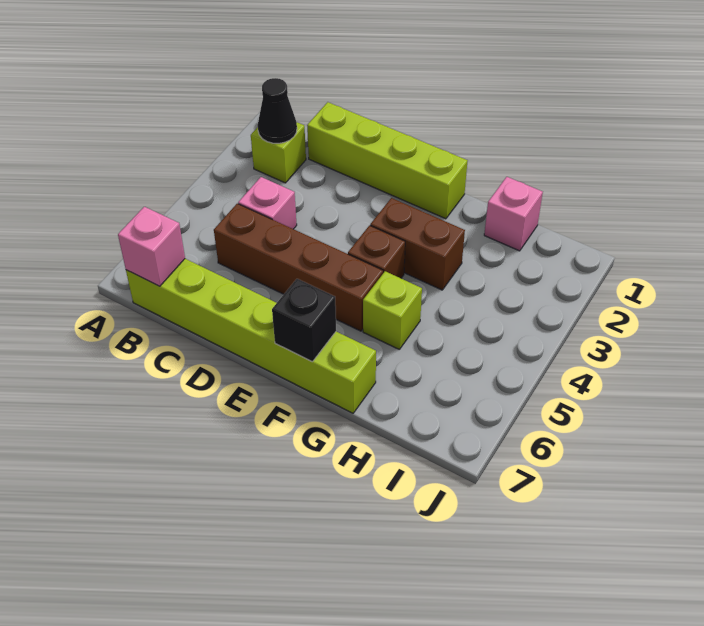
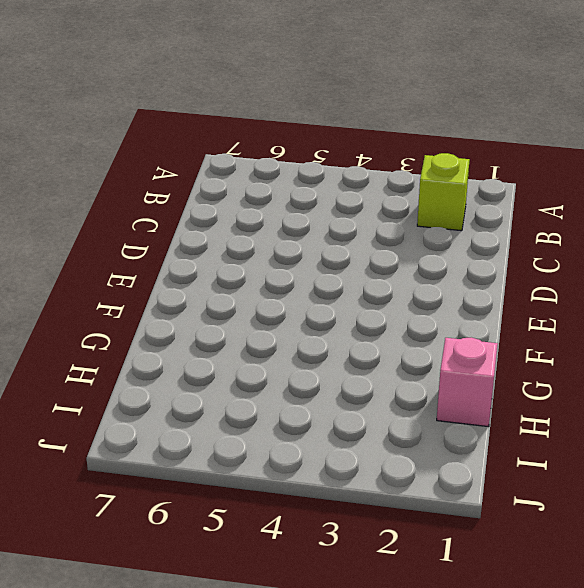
none -> lime brick B7:G7 level 1
none -> lime brick C1:F1 level 1
none -> pink brick C4 level 1

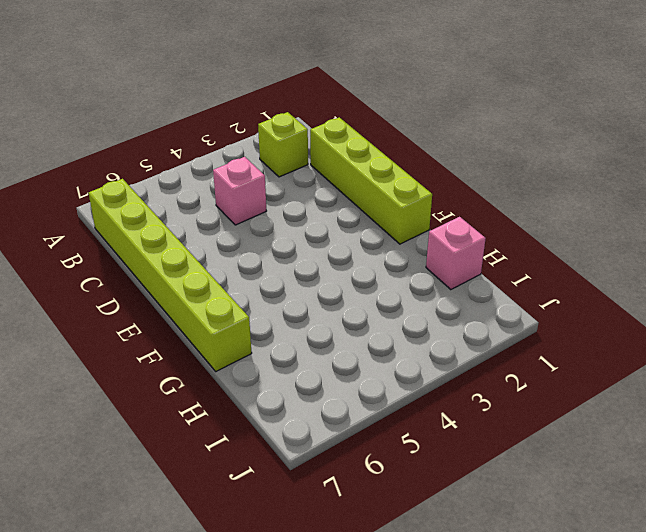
none -> brown brick C5:F5 level 1
none -> brown brick F3:G3 level 1
none -> brown brick F4 level 1

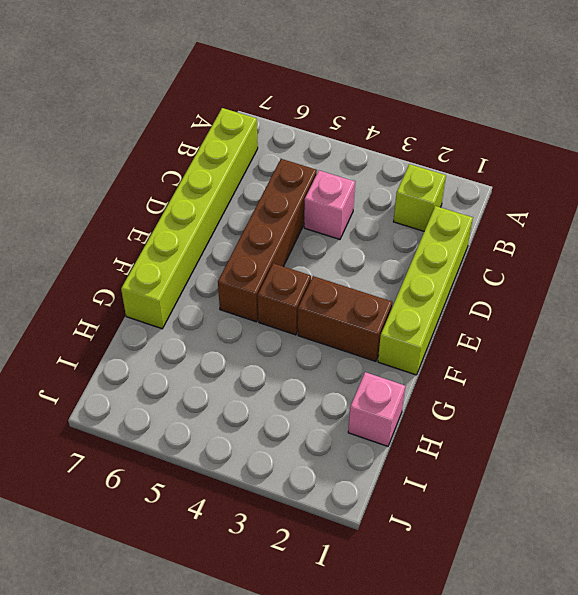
brown brick F2:F3 level 1 -> brown brick F3:G3 level 1
none -> lime brick G5 level 1
none -> black cone B2 level 2
none -> pink brick B7 level 2

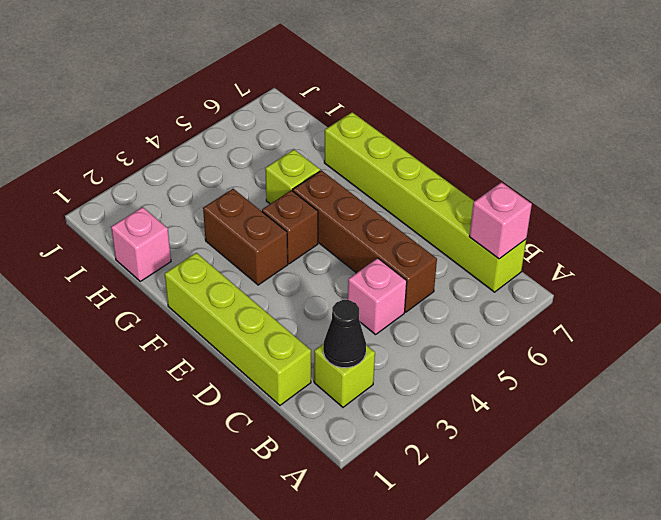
none -> black brick F7 level 2

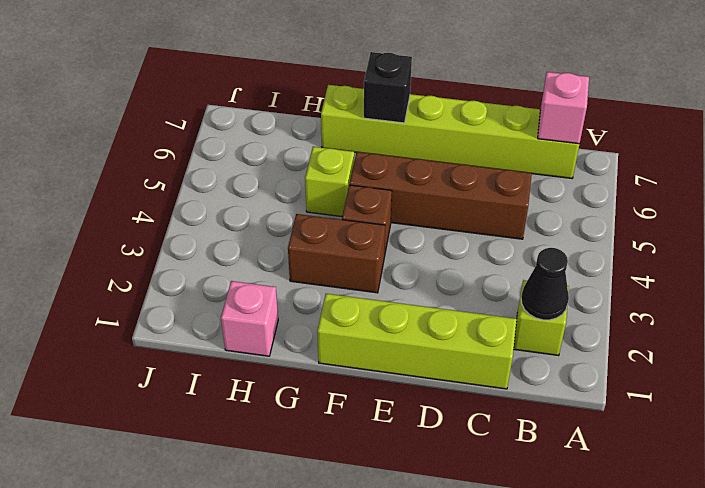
none -> pink brick C4 level 1

